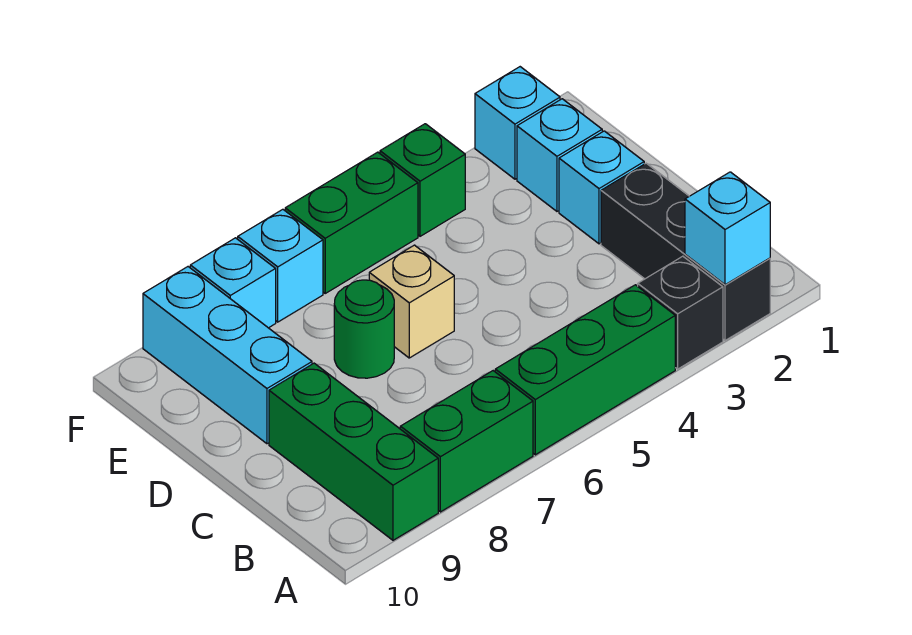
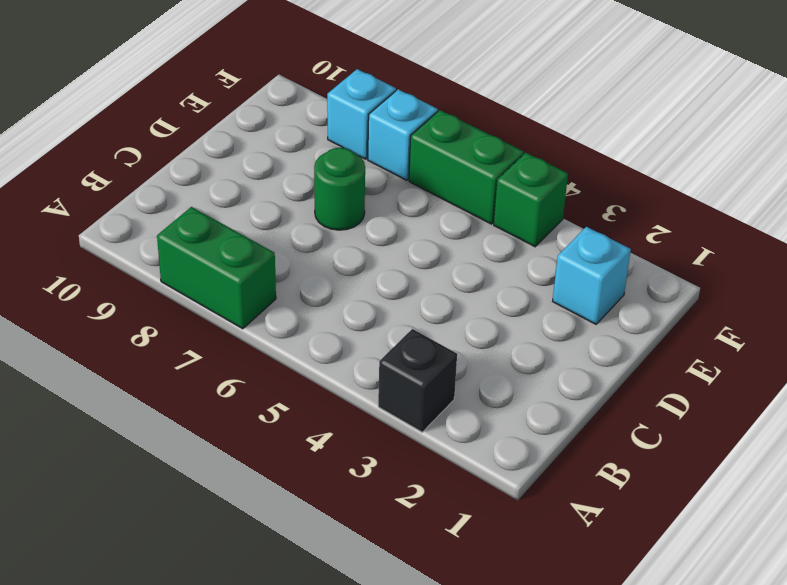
none -> black brick A2:C2 level 1
none -> green brick A4:A6 level 1
none -> green brick A9:C9 level 1

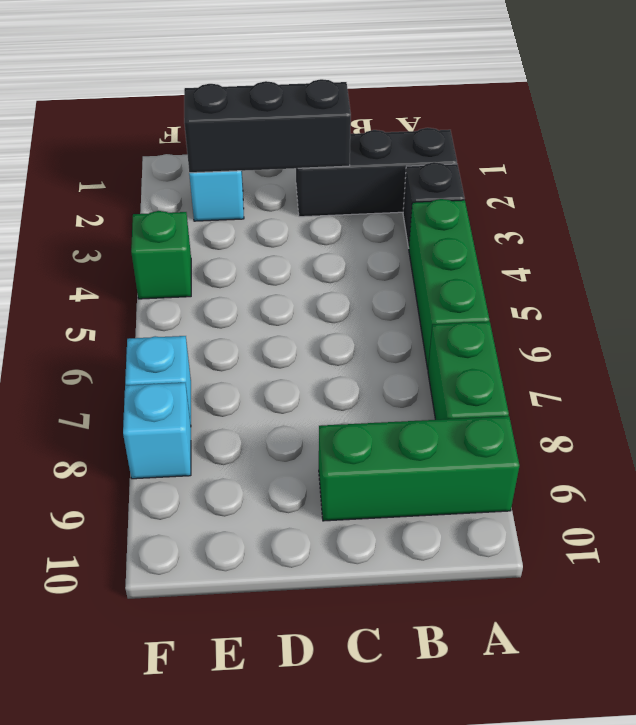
black brick C2:E2 level 2 -> none
none -> cyan brick D2 level 1
none -> tan brick D6 level 1
none -> green round brick D7 level 1

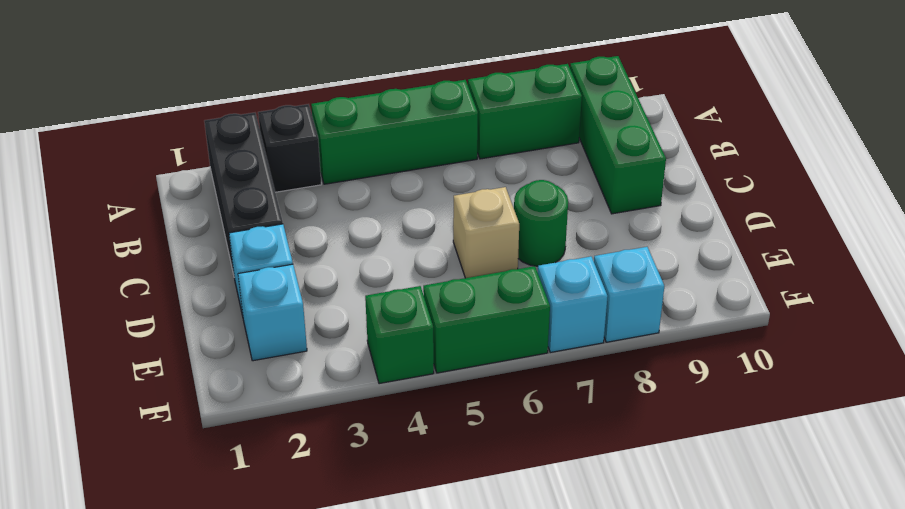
none -> cyan brick D9:F9 level 1
none -> cyan brick F2 level 1
none -> cyan brick A2 level 2

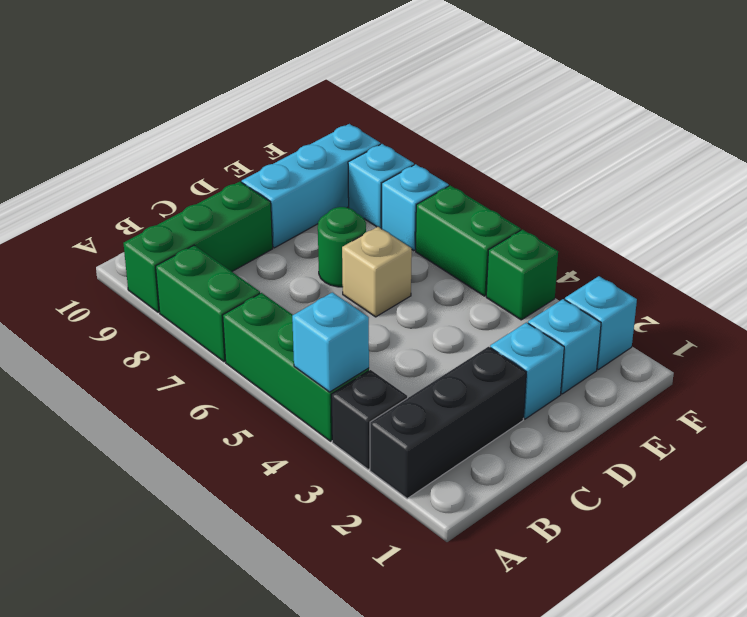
cyan brick A4 level 2 -> cyan brick A2 level 2

